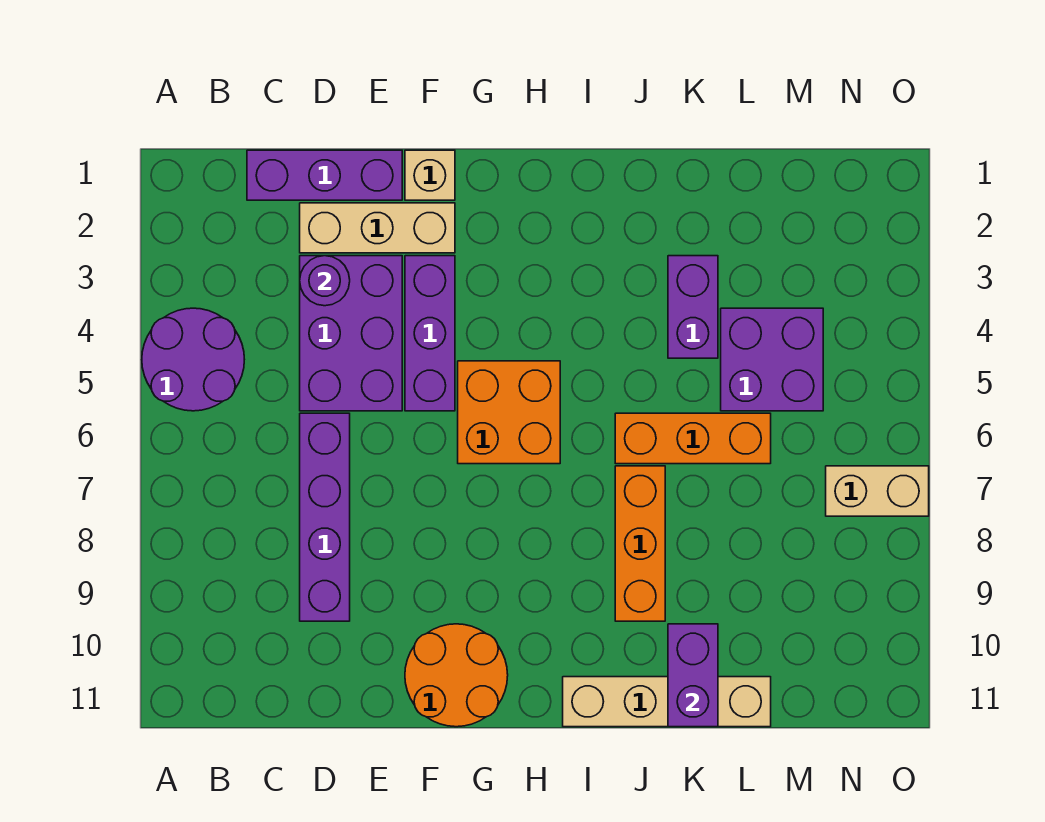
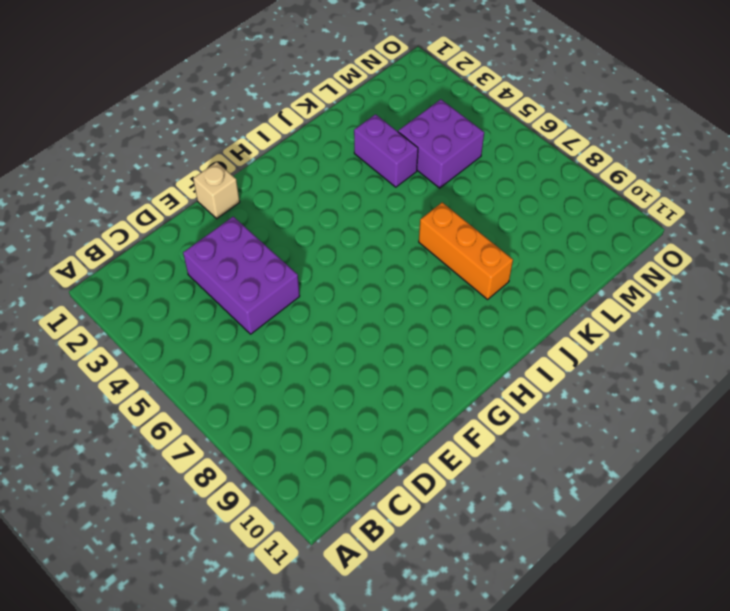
none -> purple round brick A4:B5 level 1
none -> purple brick C1:E1 level 1
none -> tan brick D2:F2 level 1

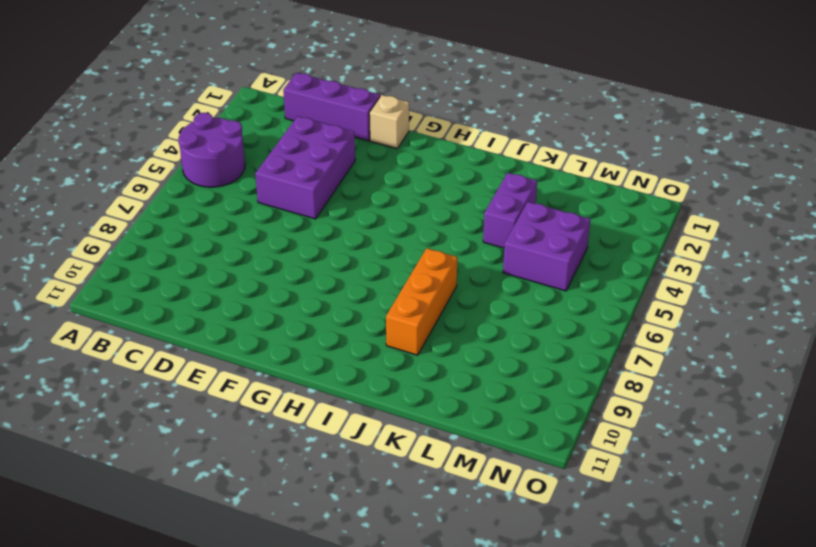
none -> tan brick D2:F2 level 1
none -> purple brick D6:D9 level 1
none -> purple brick F3:F5 level 1

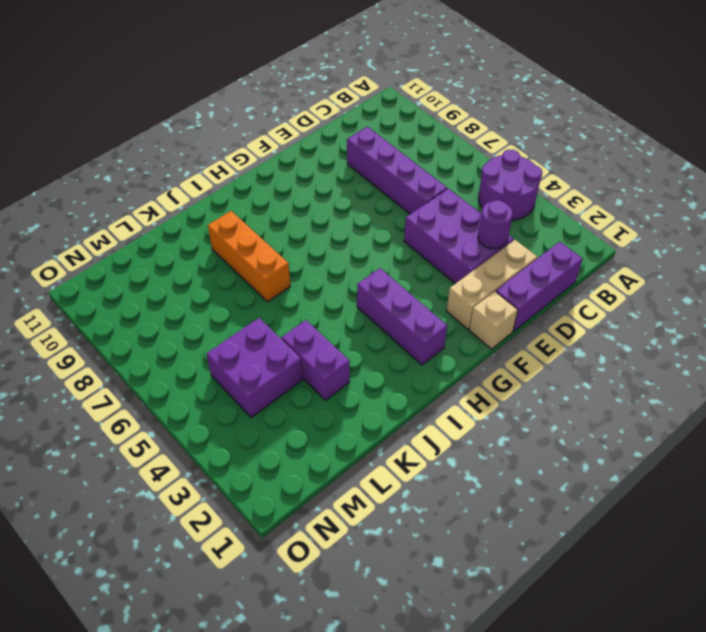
purple brick H2:H4 level 1 -> purple brick F3:F5 level 1
none -> orange round brick F10:G11 level 1
none -> orange brick G5:H6 level 1
none -> tan brick I11:L11 level 1

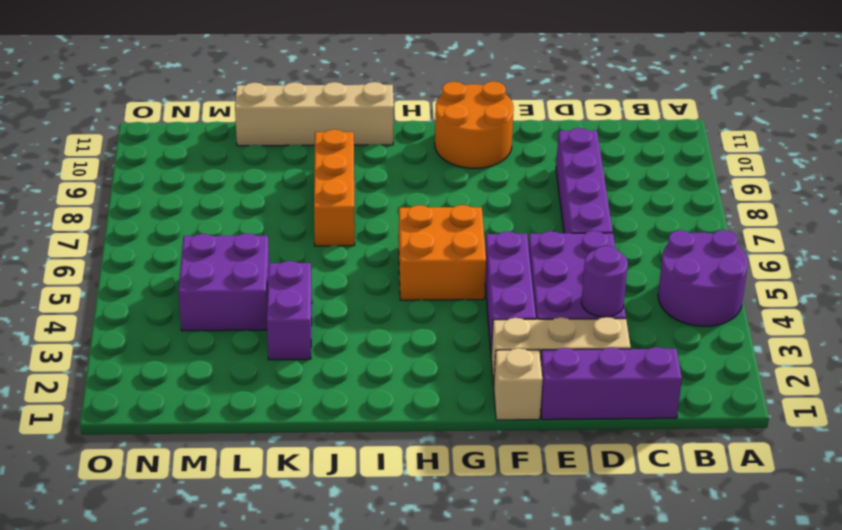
none -> orange brick J6:L6 level 1
none -> tan brick N7:O7 level 1
none -> purple brick K10:K11 level 2

